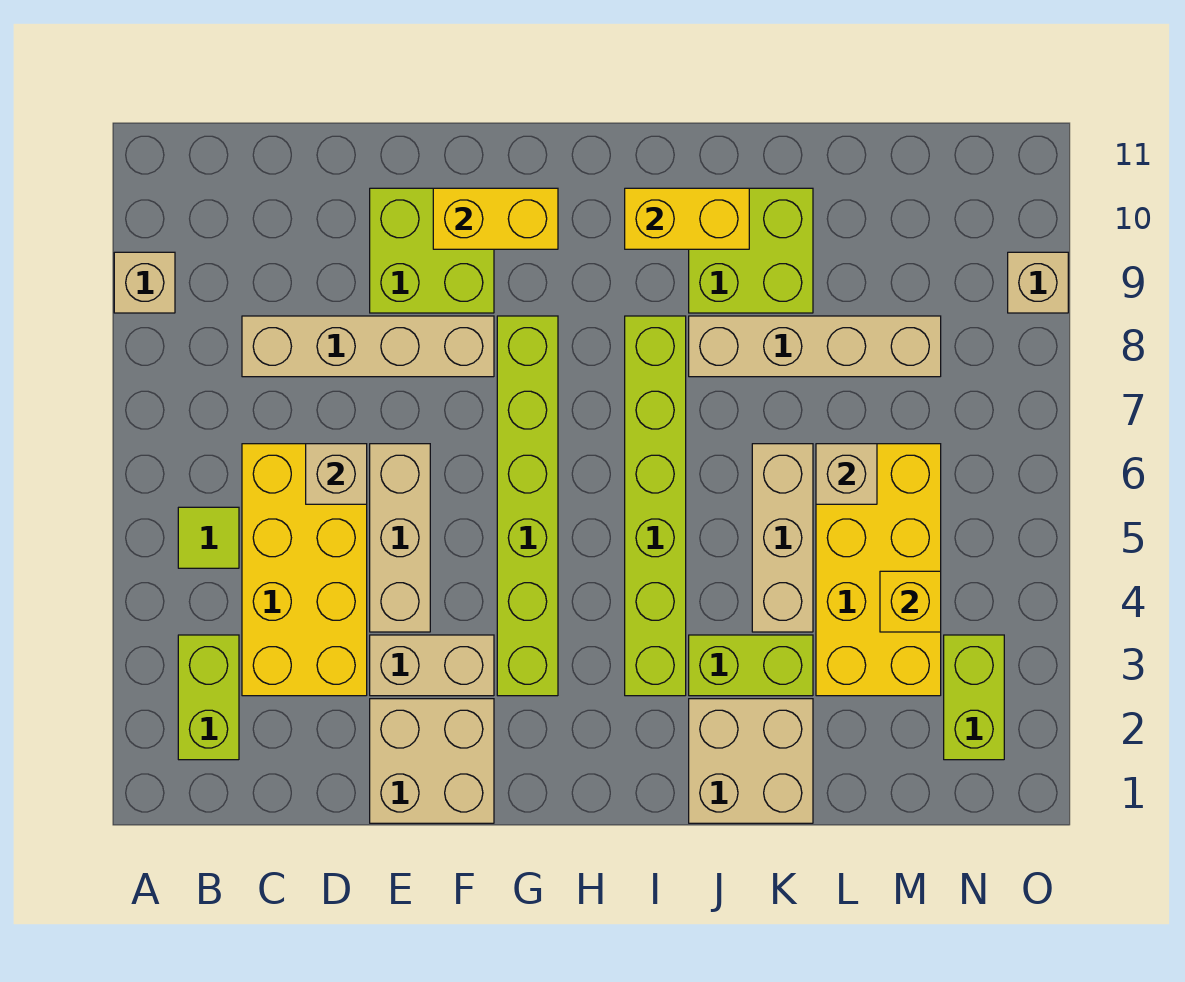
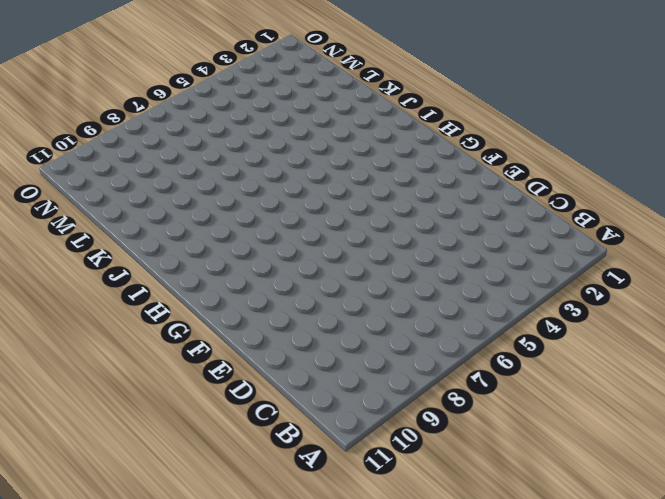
none -> tan brick A9 level 1
none -> lime brick B2:B3 level 1
none -> lime tile B5 level 1

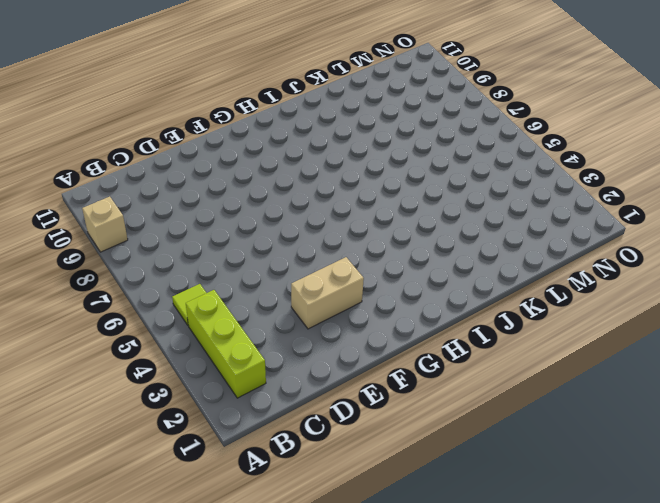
lime brick B2:B4 level 1 -> lime brick B2:B3 level 1
none -> yellow brick C3:D6 level 1
none -> tan brick C8:F8 level 1
none -> tan brick E1:F2 level 1

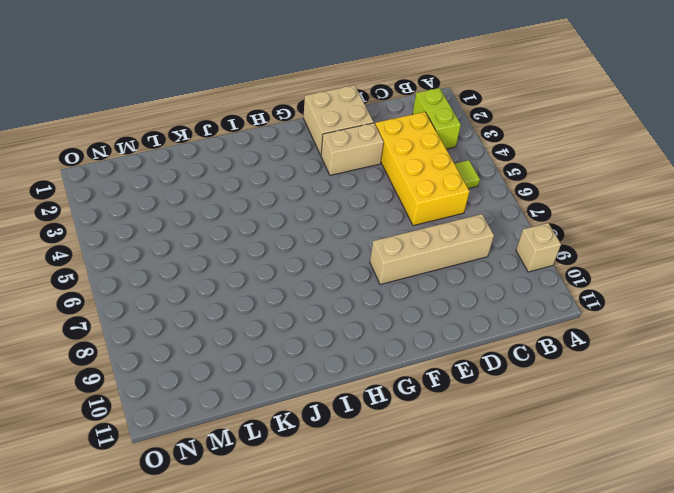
none -> tan brick E4:E6 level 1
none -> lime brick E9:F10 level 1
none -> lime brick G3:G8 level 1

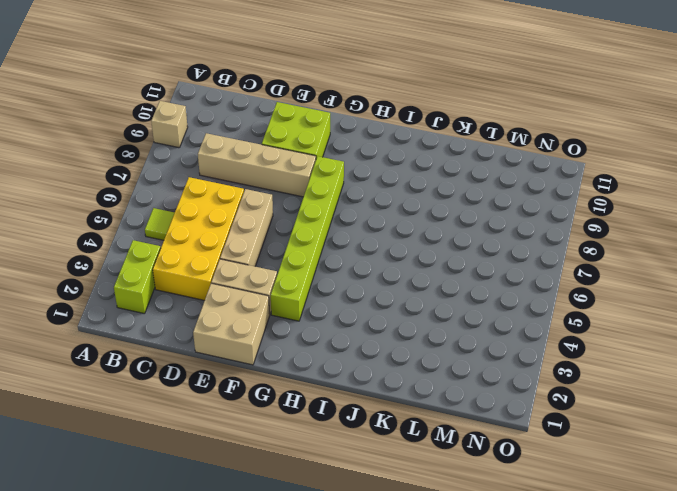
none -> lime brick I3:I8 level 1
none -> tan brick J1:K2 level 1
none -> lime brick J3:K3 level 1

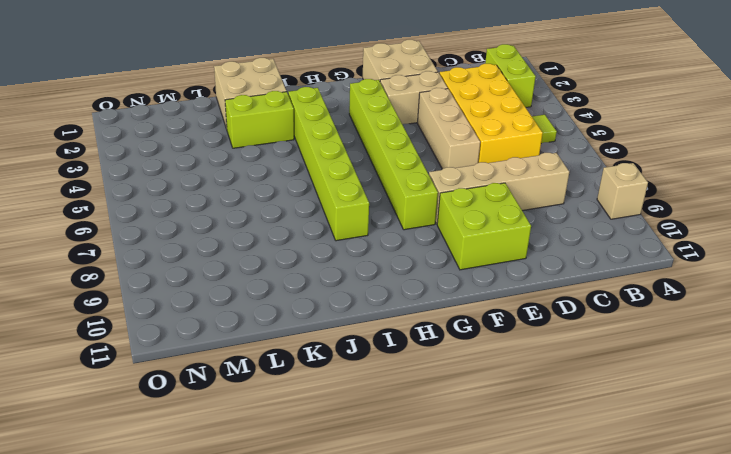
none -> tan brick J8:M8 level 1
none -> lime brick J9:K10 level 1
none -> tan brick K4:K6 level 1

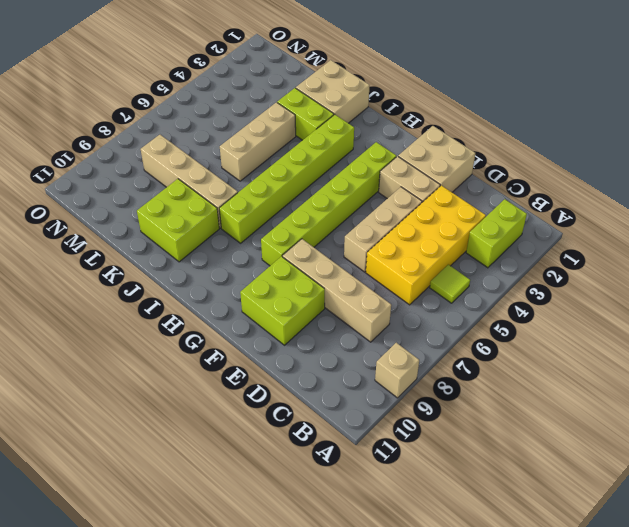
none -> yellow brick L3:M6 level 1
none -> lime brick N2:N3 level 1
none -> tan brick O9 level 1

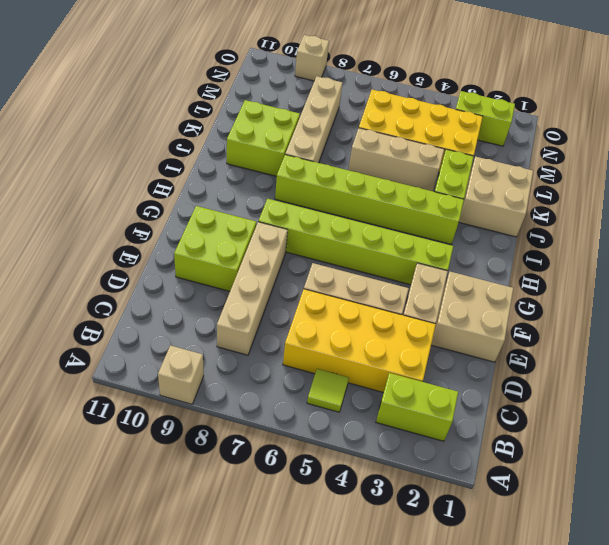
none -> tan brick D6 level 2
none -> yellow brick F10:G10 level 2
none -> yellow brick I10:J10 level 2

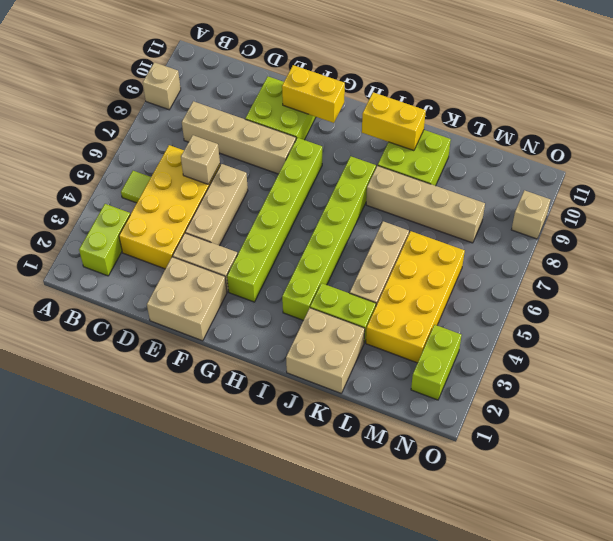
none -> tan brick L6 level 2
none -> yellow brick M4 level 2

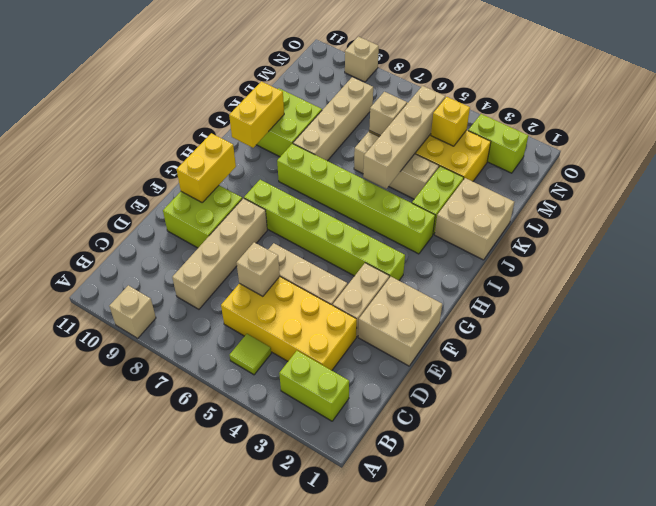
tan brick J5:M5 level 2 -> none

